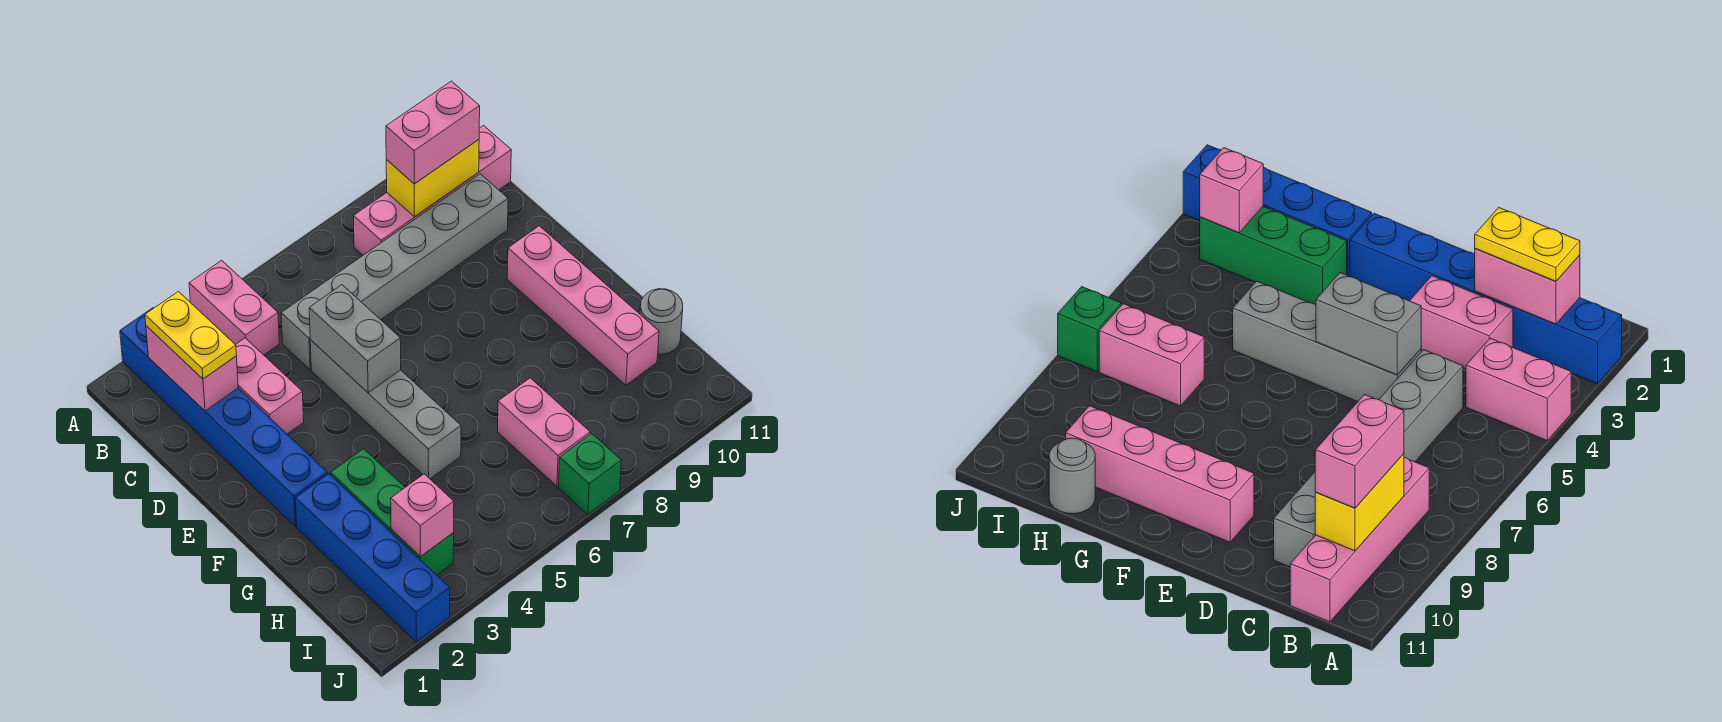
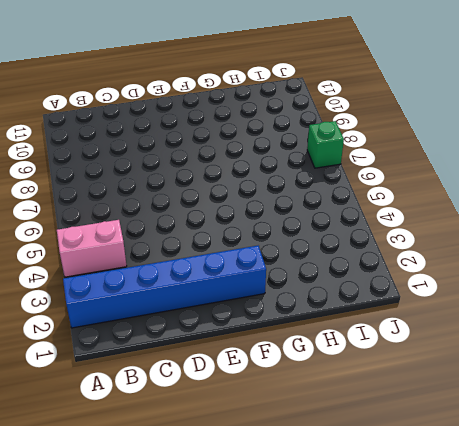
none -> pink brick B8:B11 level 1
none -> pink brick C3:D3 level 1
none -> grey brick C5:C10 level 1

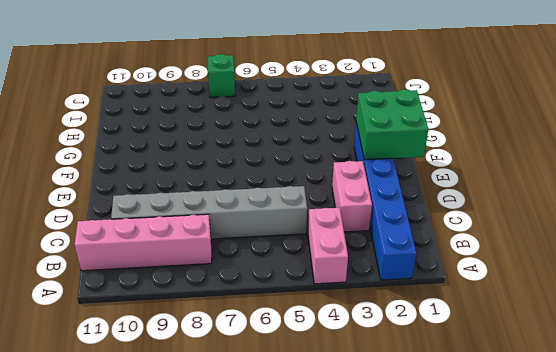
green brick E1:F2 level 2 -> none
none -> grey brick D5:G5 level 1
none -> pink brick E10:H10 level 1
none -> blue brick G2:J2 level 1

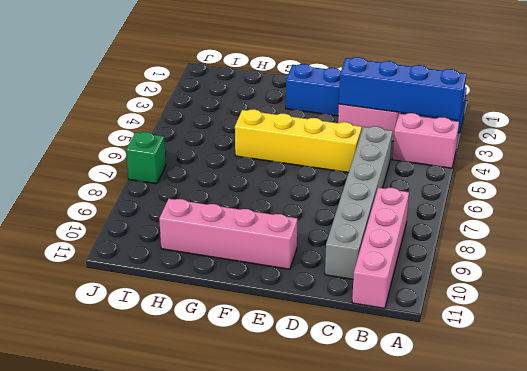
blue brick A3:D3 level 2 -> blue brick G2:J2 level 1
yellow brick D5:G5 level 1 -> grey brick D5:G5 level 1
none -> green brick G3:I3 level 1
none -> pink brick H7:I7 level 1
none -> grey round brick H11 level 1

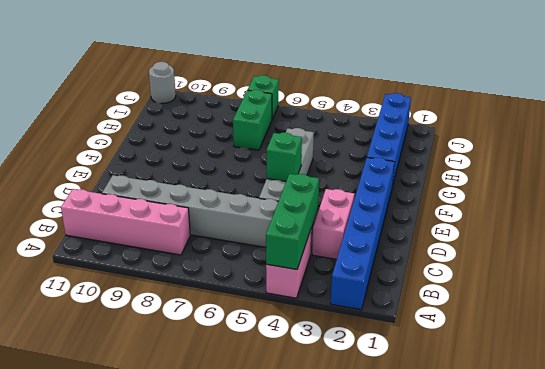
green brick A4:C4 level 2 -> green brick G3:I3 level 1
green brick E5 level 2 -> grey brick D5:E5 level 2
green brick H7:I7 level 1 -> pink brick H7:I7 level 1
grey round brick J11 level 1 -> grey round brick H11 level 1
none -> pink brick E10:H10 level 1
none -> pink brick B2:C2 level 2
none -> yellow brick B9:B10 level 2

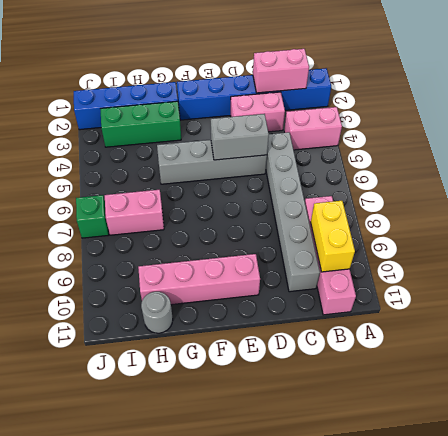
none -> pink brick I3 level 2
none -> yellow plate B2:C2 level 3
none -> pink brick B9:B10 level 3

